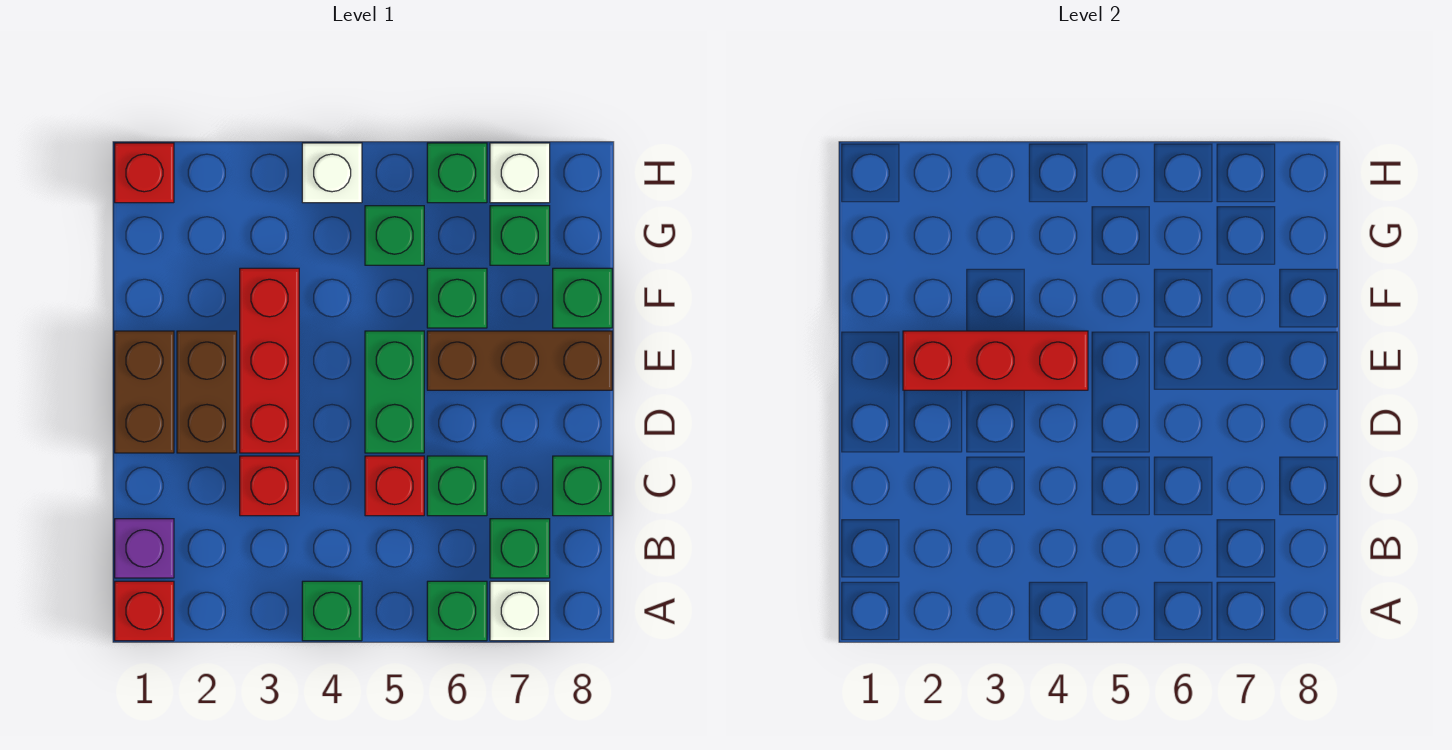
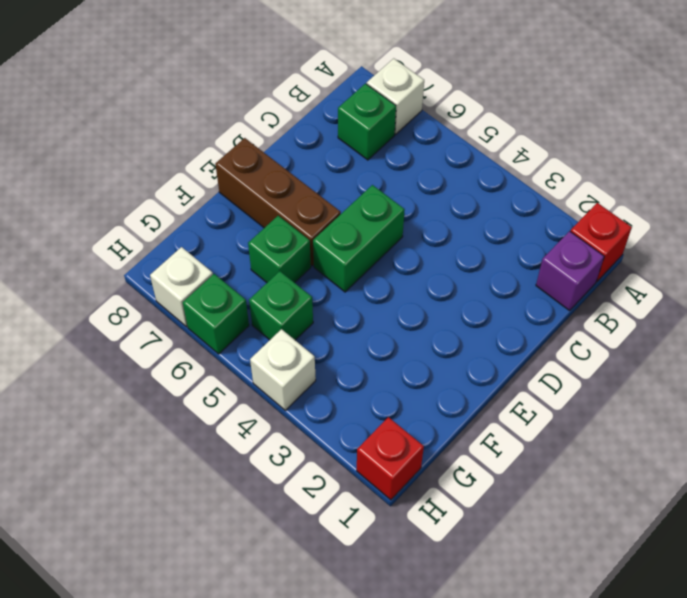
none -> green brick A4 level 1
none -> green brick A6 level 1
none -> red brick C3 level 1

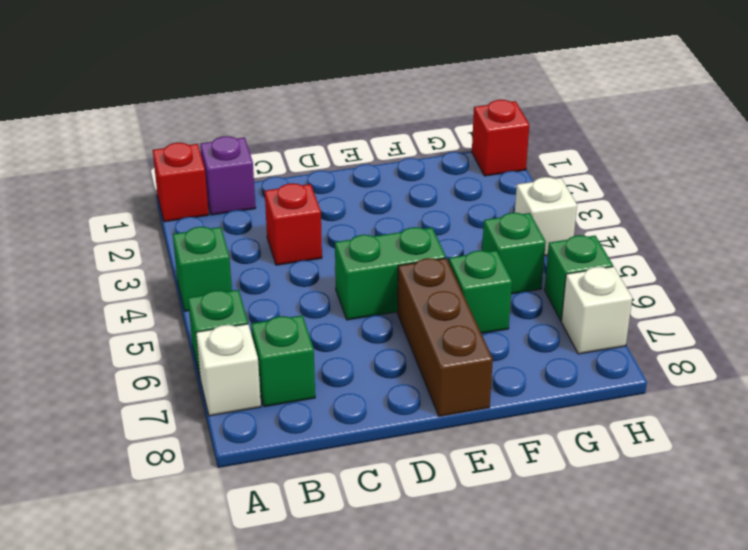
none -> red brick C5 level 1
none -> green brick C6 level 1
none -> green brick C8 level 1

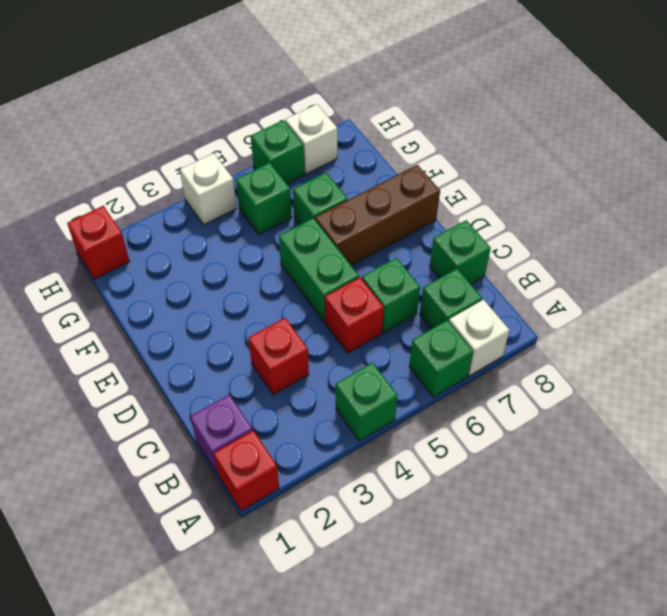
none -> brown brick D1:E1 level 1
none -> brown brick D2:E2 level 1
none -> red brick D3:F3 level 1

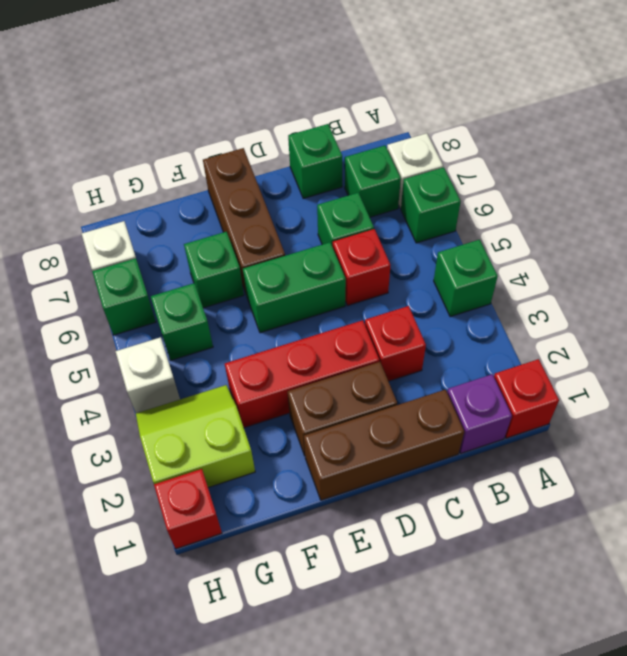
brown brick C1:E1 level 1 -> brown brick D1:E1 level 1
lime slope G2:H3 level 1 top 2 -> none
none -> green brick F8 level 1
none -> green brick G7 level 1
none -> red brick E2:E4 level 2

